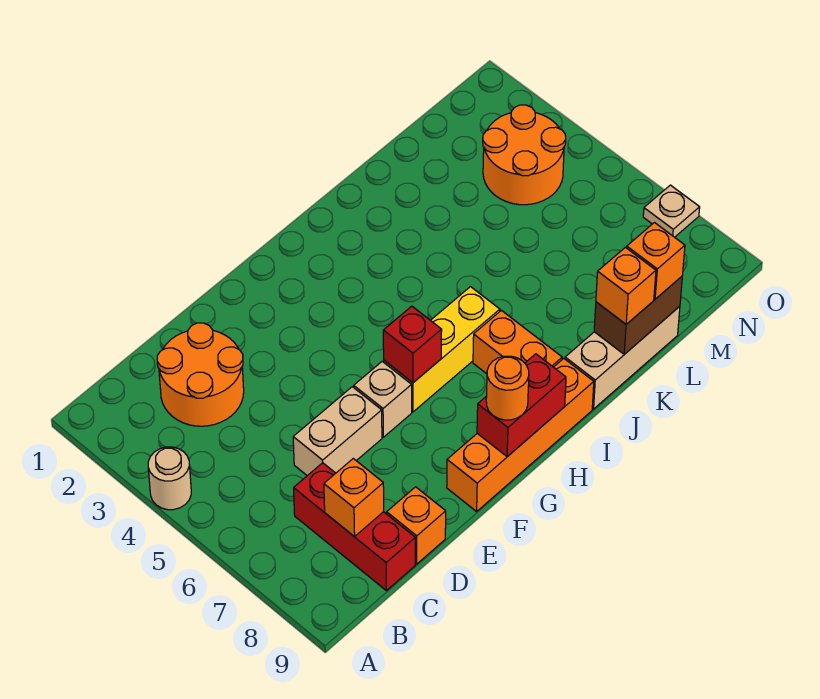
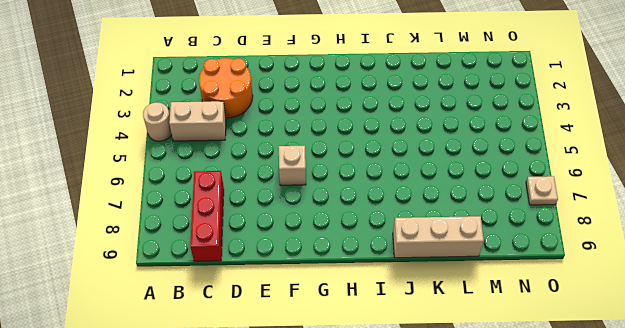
tan brick B4:C4 level 1 -> tan brick D6:E6 level 1
none -> orange brick D9 level 1
none -> orange brick F9:I9 level 1
none -> yellow brick G6:I6 level 1

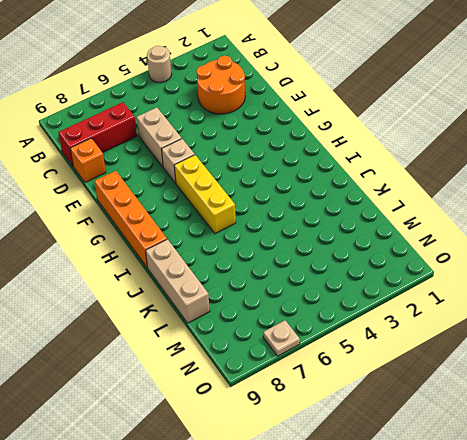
none -> orange brick I7:I8 level 1
none -> orange round brick M3:N4 level 1
none -> orange brick C8 level 2

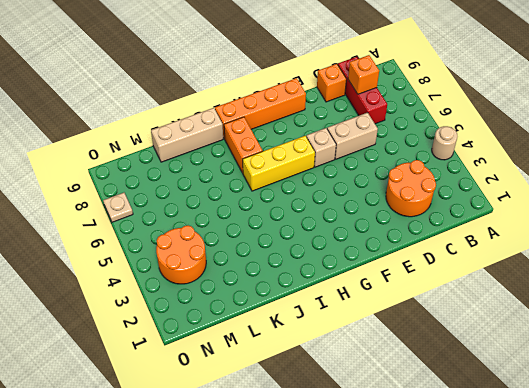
none -> red brick G6 level 2
none -> red brick G9:H9 level 2
none -> brown brick K9:L9 level 2

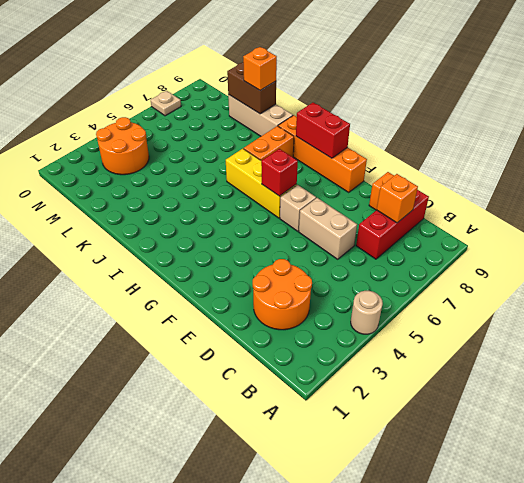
none -> orange round brick G9 level 3
none -> orange brick L9 level 3

